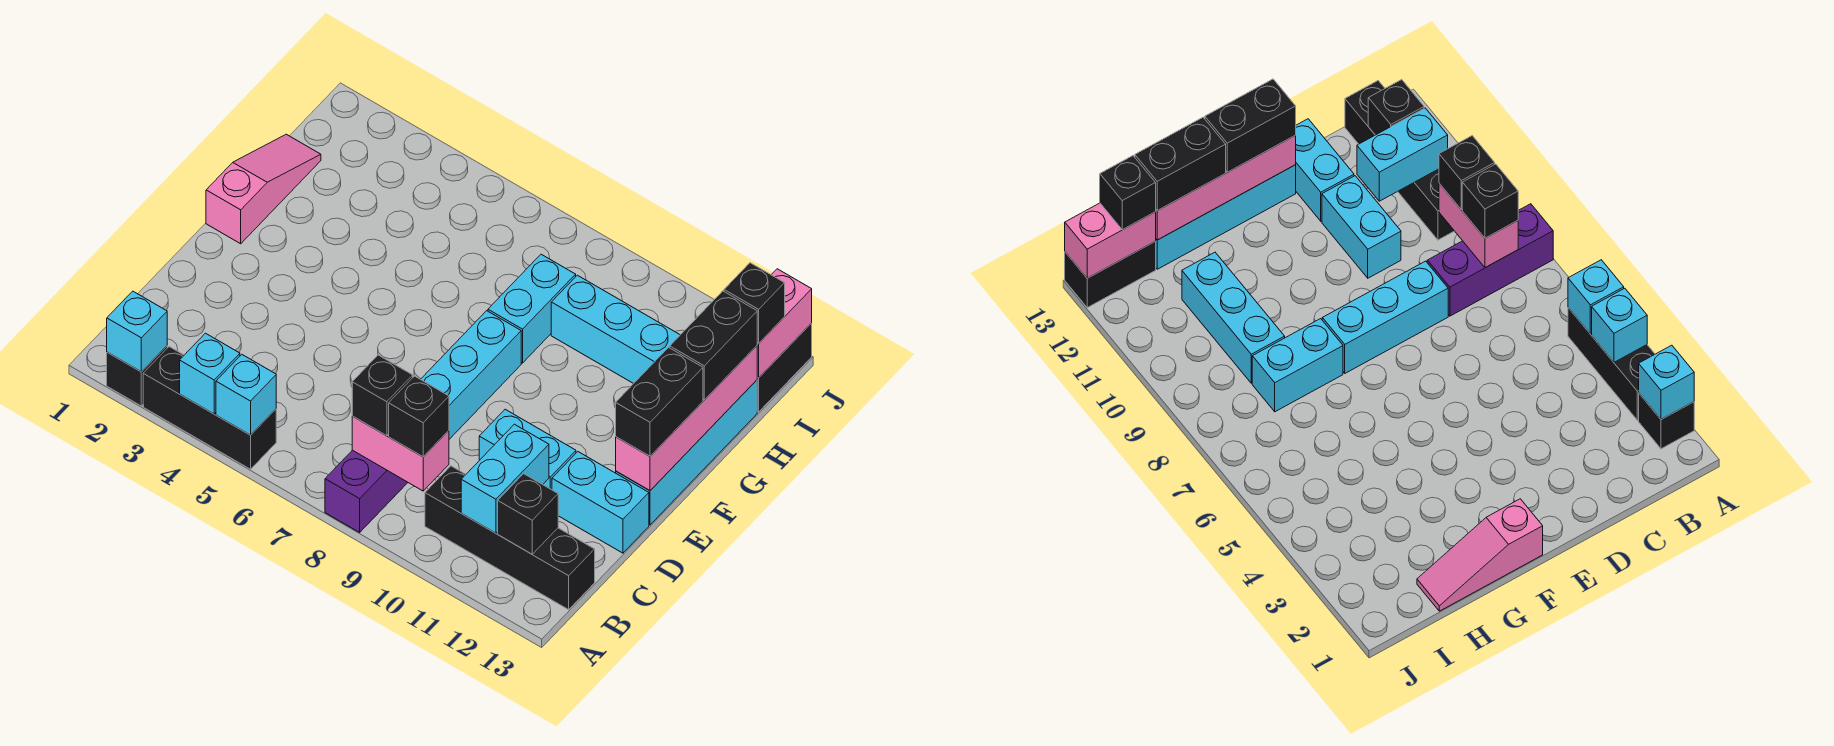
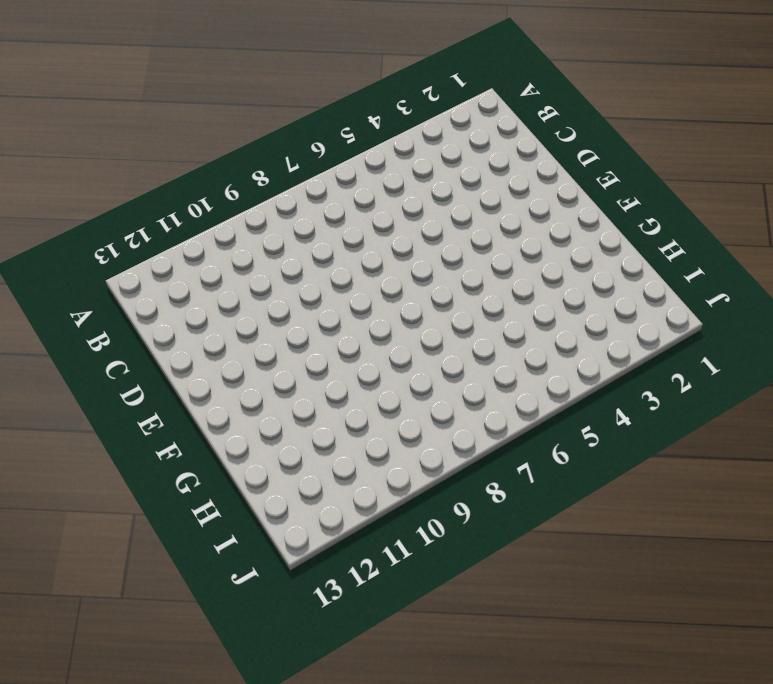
none -> black brick A2 level 1
none -> black brick A3:A5 level 1
none -> purple brick A8:C8 level 1

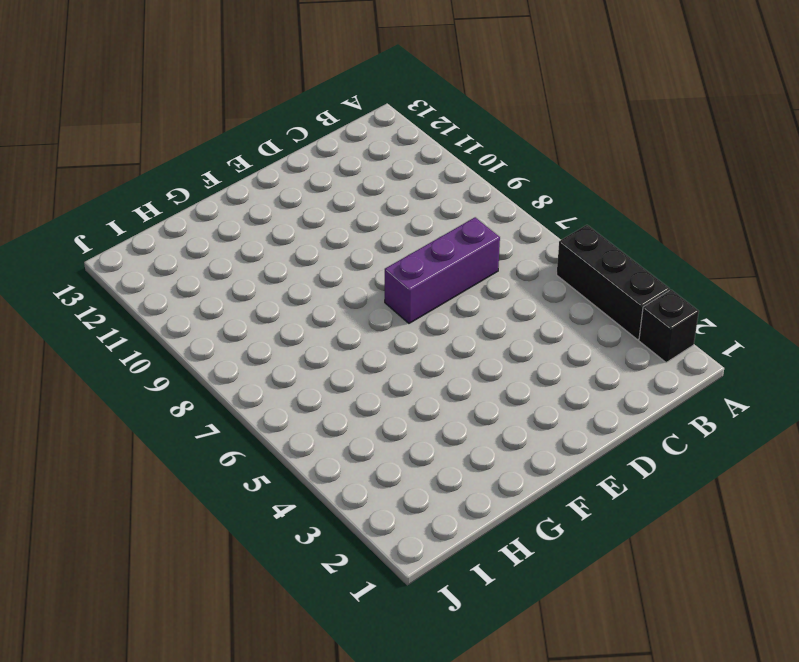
purple brick C7:E7 level 1 -> purple brick A8:C8 level 1
none -> black brick B10:B13 level 1
none -> cyan brick D8:F8 level 1
none -> cyan brick D10:D11 level 1

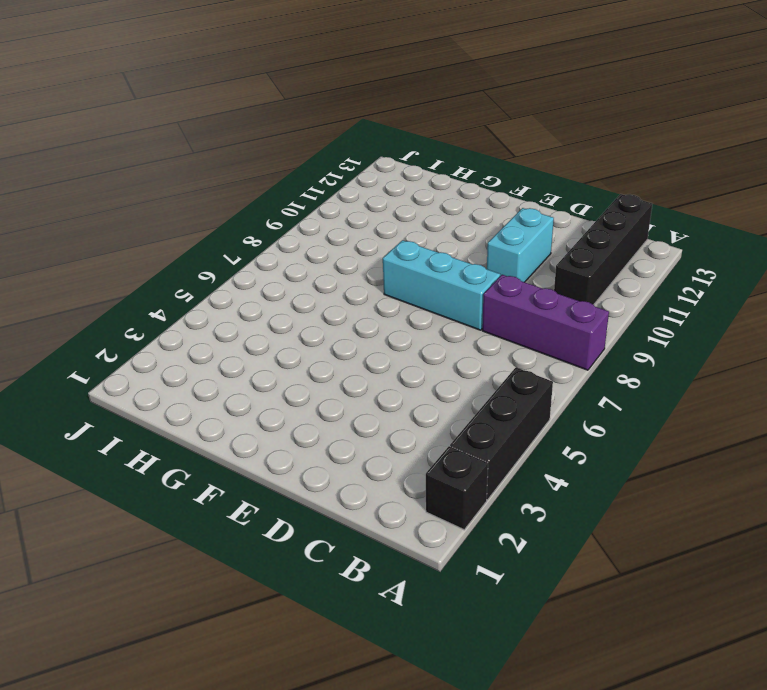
none -> cyan brick D12:D13 level 1
none -> cyan brick E13:H13 level 1
none -> pink slope F1:H1 level 1 top F

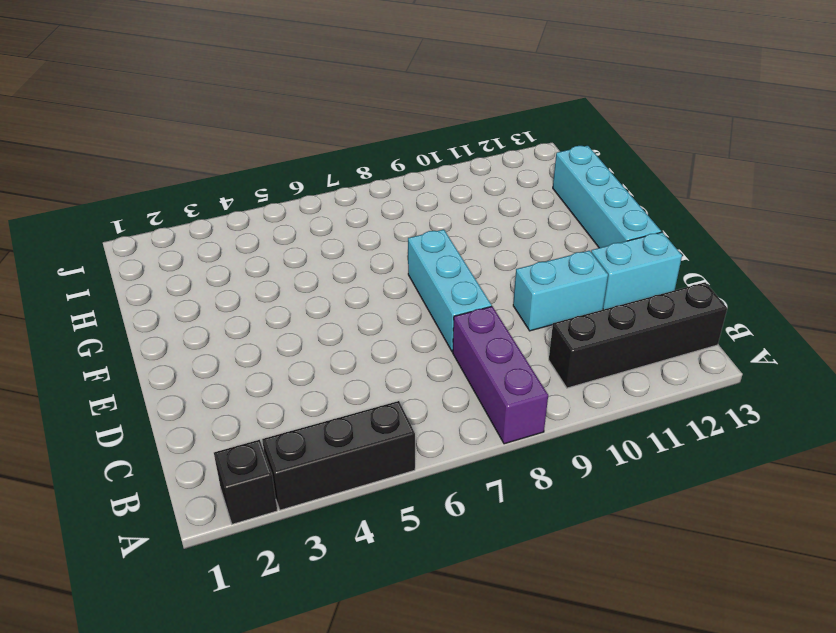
none -> pink slope F1:H1 level 1 top F
none -> cyan brick G8:H8 level 1
none -> cyan brick H9:H11 level 1

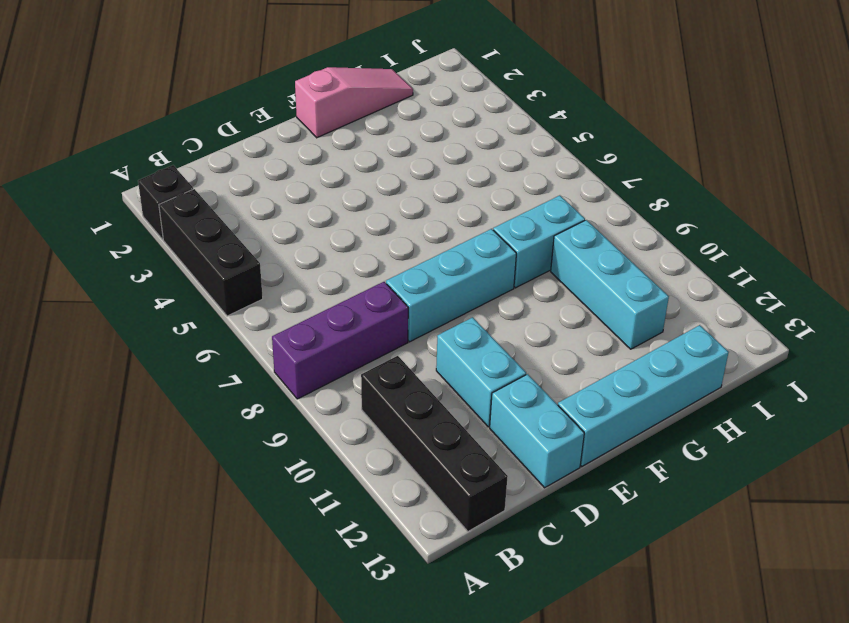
none -> black brick I13:J13 level 1
none -> cyan brick A2 level 2
none -> cyan brick A4 level 2

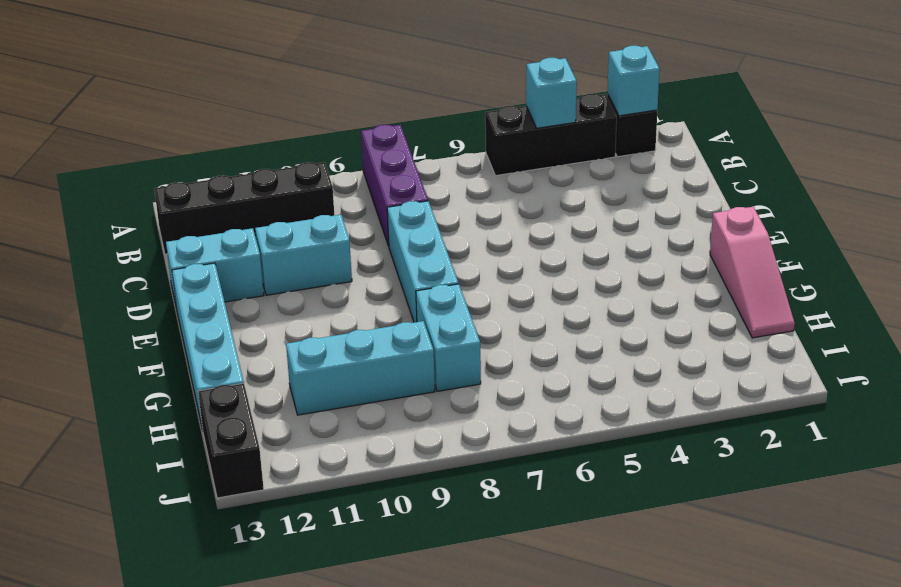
none -> cyan brick A5 level 2
none -> pink brick B8:B9 level 2
none -> cyan brick B11:C11 level 2

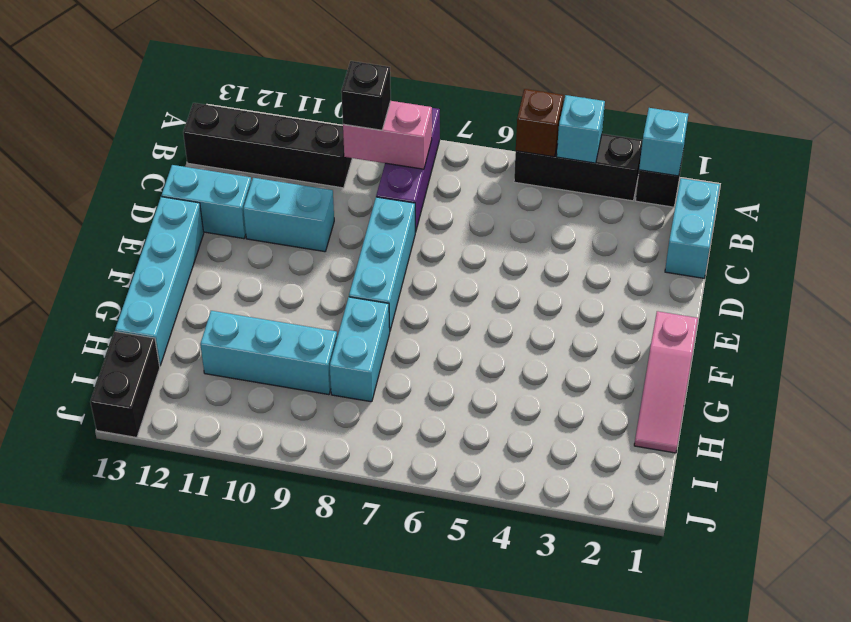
brown brick A5 level 2 -> cyan brick A5 level 2
cyan brick B1:C1 level 1 -> cyan brick B11:C11 level 2
none -> black brick B12 level 2
none -> pink brick E13:H13 level 2
none -> pink brick I13:J13 level 2

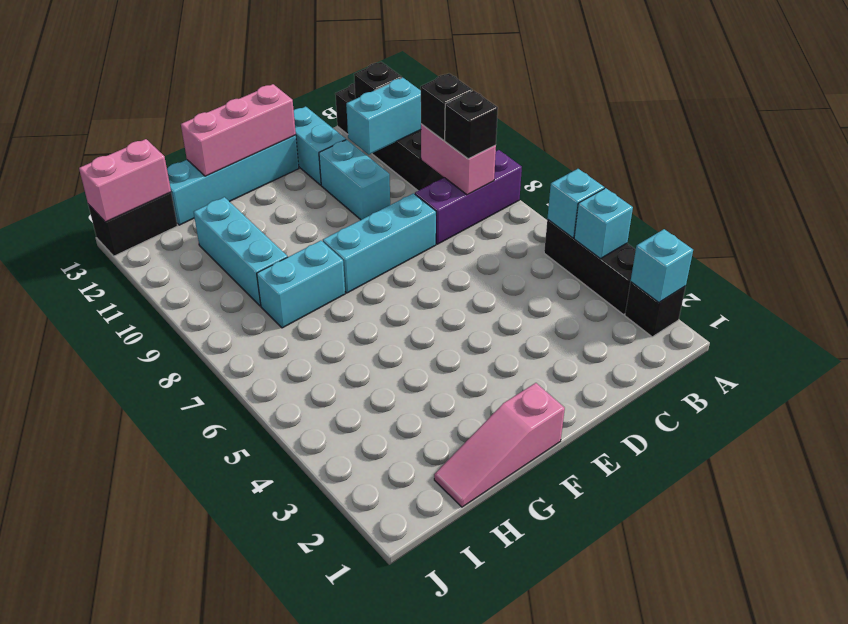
pink brick E13:G13 level 2 -> pink brick E13:H13 level 2
none -> black brick E13:F13 level 3
none -> black brick G13:H13 level 3
none -> black brick I13 level 3

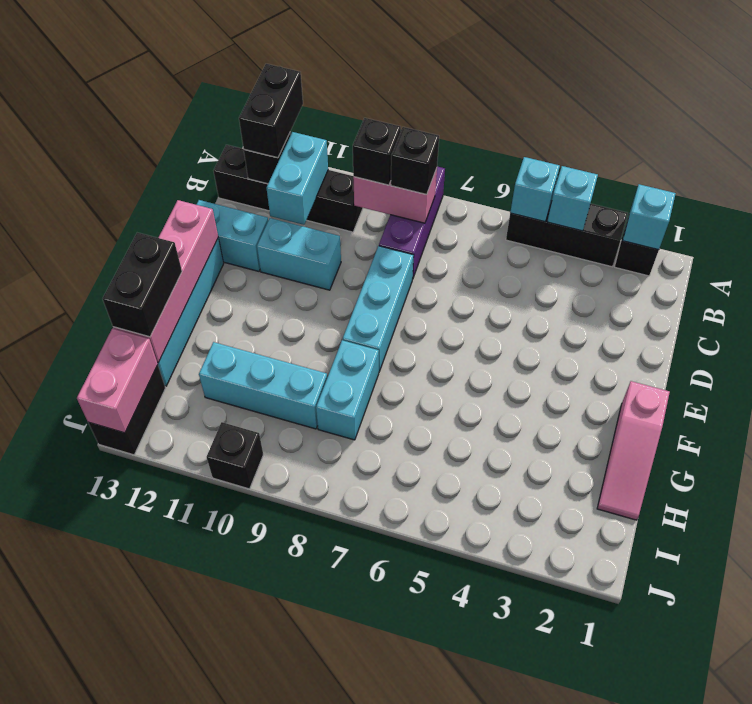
black brick A12:B12 level 3 -> black brick E13:F13 level 3
black brick J10 level 1 -> black brick I13 level 3

